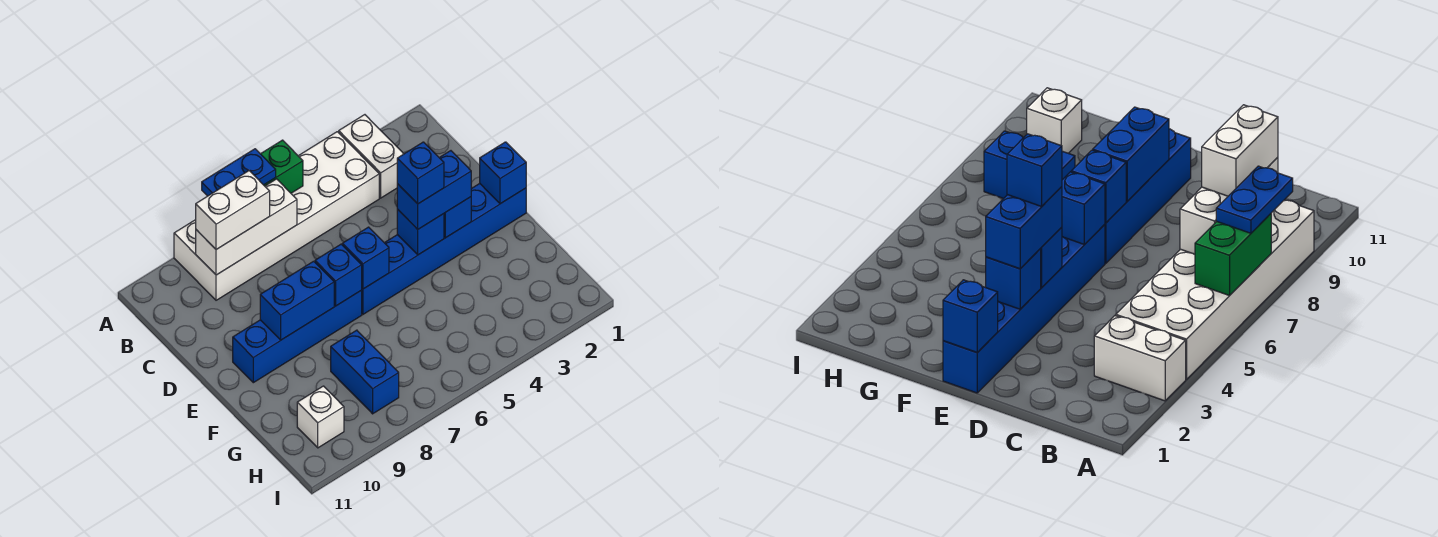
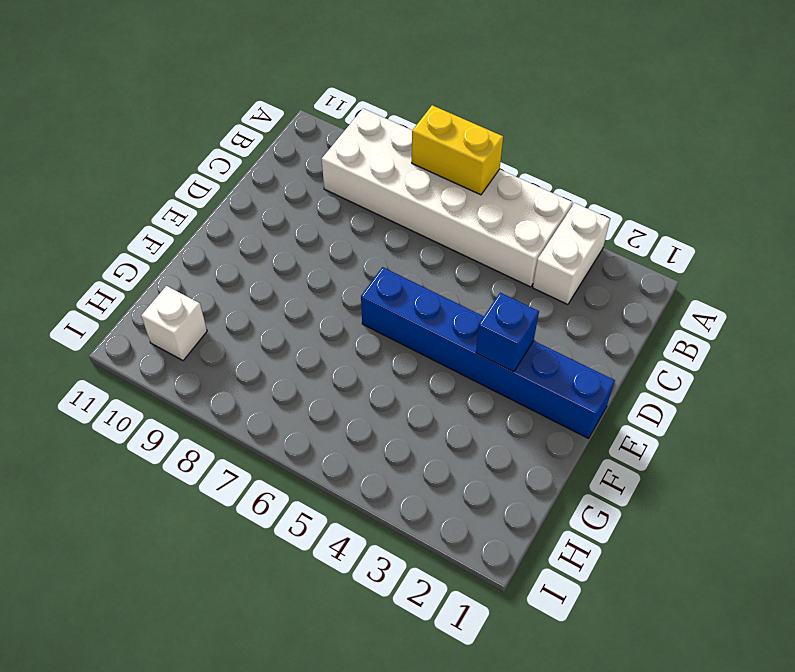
yellow brick A6:A7 level 2 -> green brick A6:A7 level 2
none -> blue brick E7:E10 level 1
none -> blue brick G8:H8 level 1
none -> white brick B7:B9 level 2

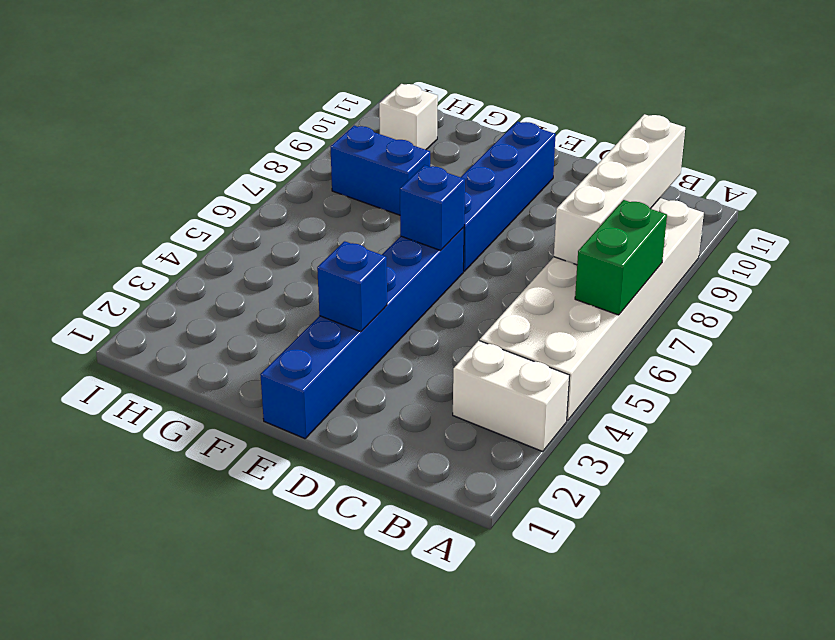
white brick B7:B10 level 2 -> white brick B7:B9 level 2
none -> blue brick E1 level 2
none -> blue brick E4 level 2
none -> blue brick E7 level 2

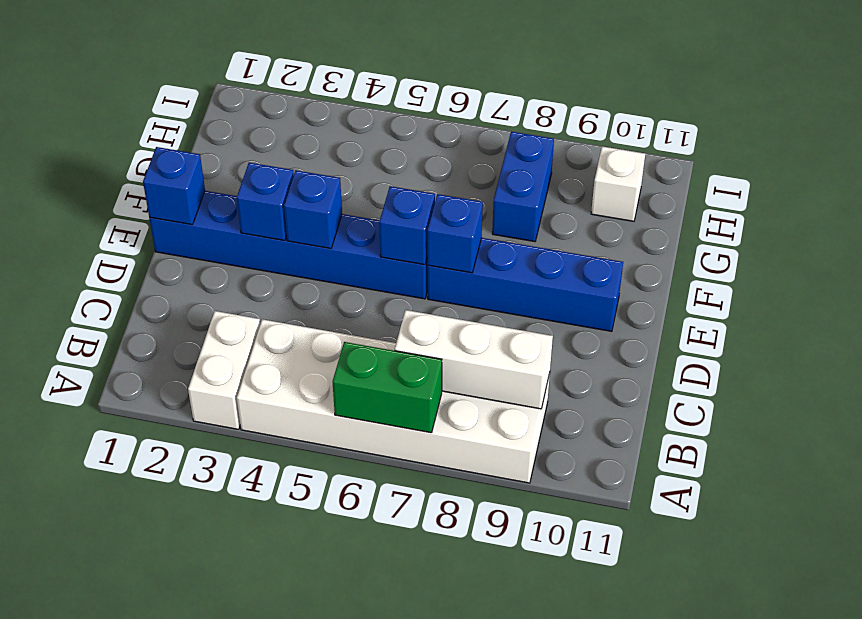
none -> blue brick E8:E9 level 2
none -> blue plate A7:A8 level 3
none -> white brick B8:B9 level 3

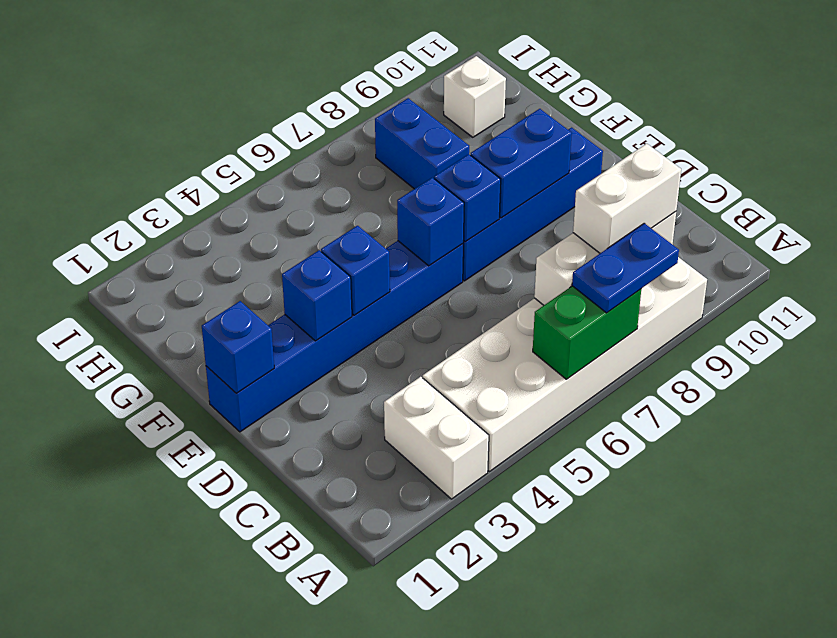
none -> blue brick E3:E4 level 3
none -> blue brick E4 level 4

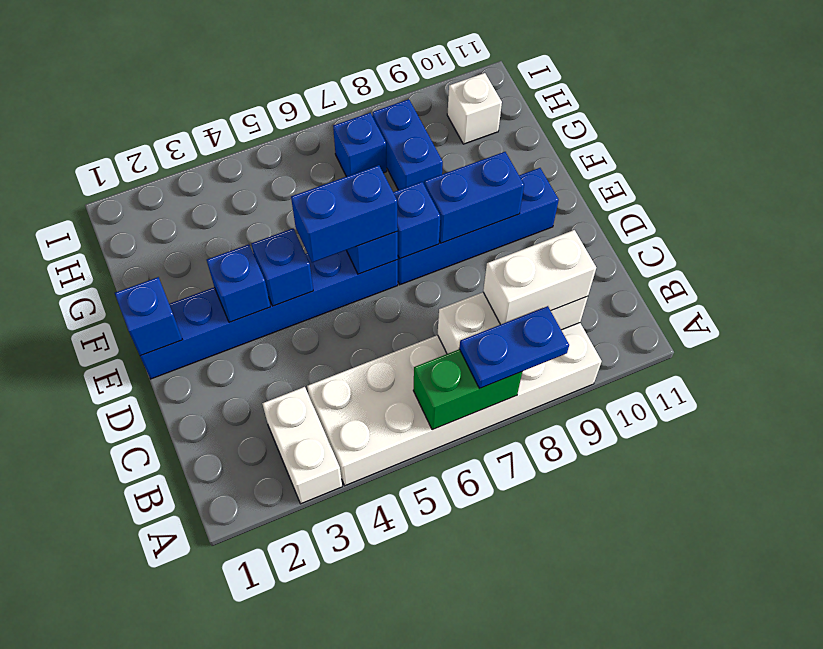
blue brick E5:E6 level 3 -> blue brick E3:E4 level 3
blue brick H7 level 1 -> blue brick E4 level 4

